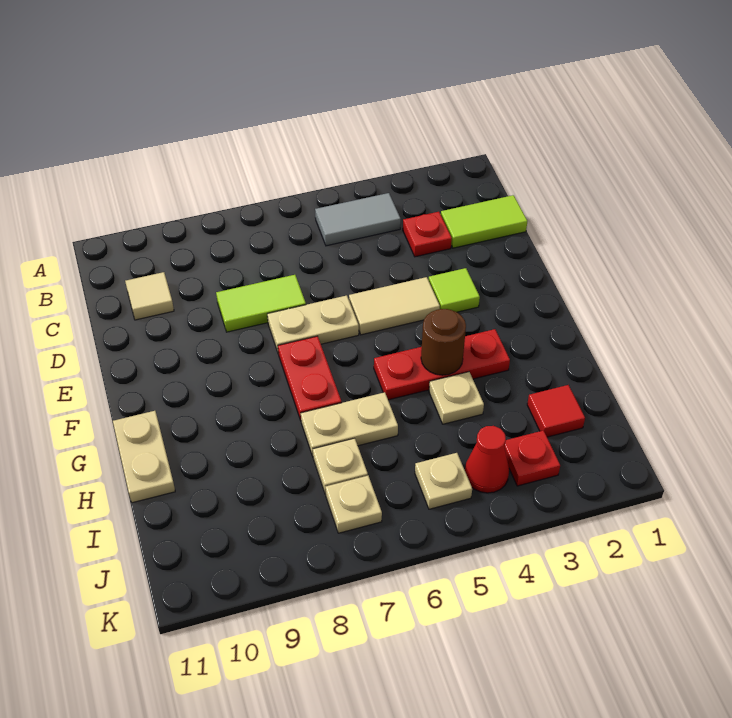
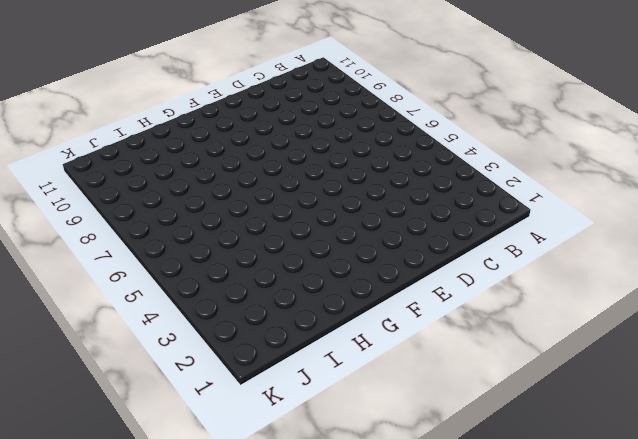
none -> grey tile B4:B5 level 1
none -> lime tile C1:C2 level 1
none -> red plate C3 level 1

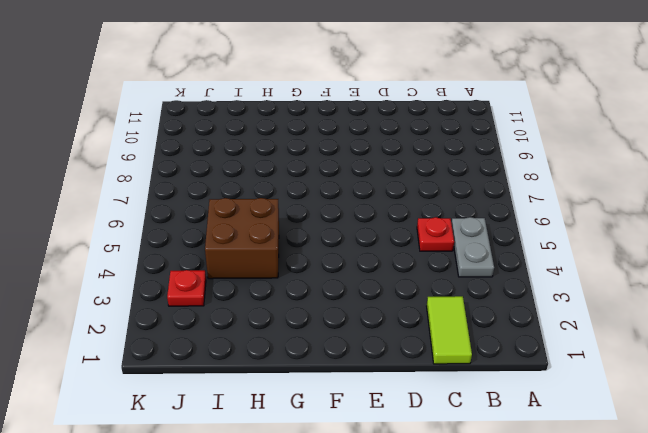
grey plate B4:B5 level 1 -> grey tile B4:B5 level 1
red plate C5 level 1 -> red plate C3 level 1
brown brick H4:I5 level 1 -> tan plate H4 level 1
none -> tan tile C10 level 1
none -> lime tile D7:D8 level 1
none -> lime tile E3 level 1

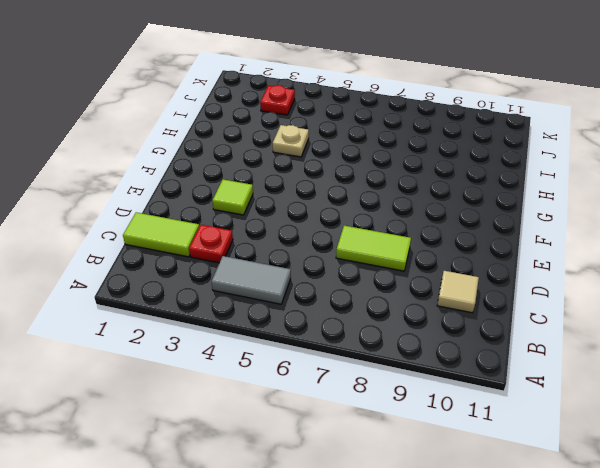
none -> tan tile E4:E5 level 1
none -> tan plate E6:E7 level 1
none -> red plate F7:G7 level 1

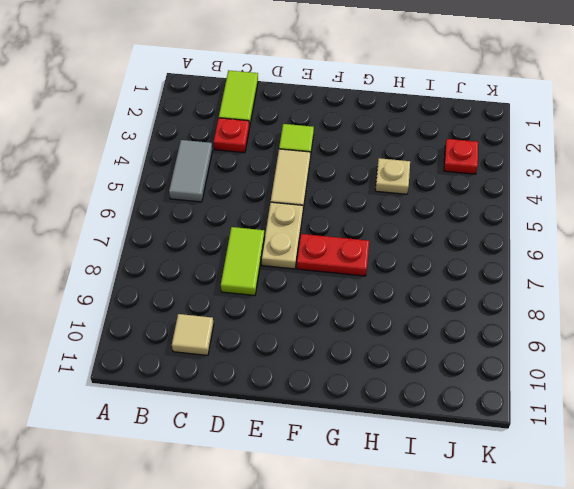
none -> red plate G3:G5 level 1
none -> tan plate G11:H11 level 1
none -> tan plate H6:H7 level 1

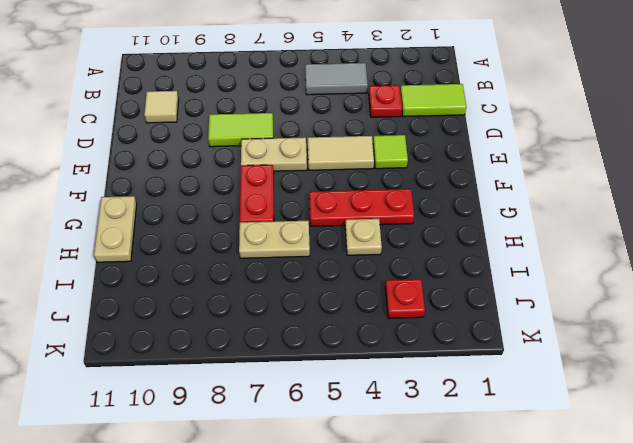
none -> red tile I2 level 1
none -> tan plate I7 level 1
none -> red cone J4 level 1

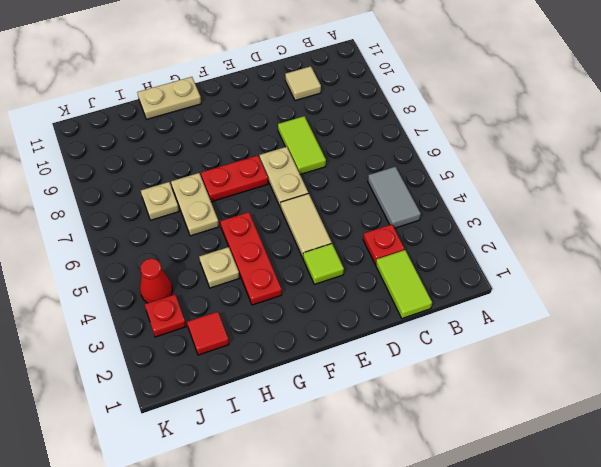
none -> tan plate J5 level 1
none -> tan plate J7 level 1
none -> brown round brick G4 level 2

